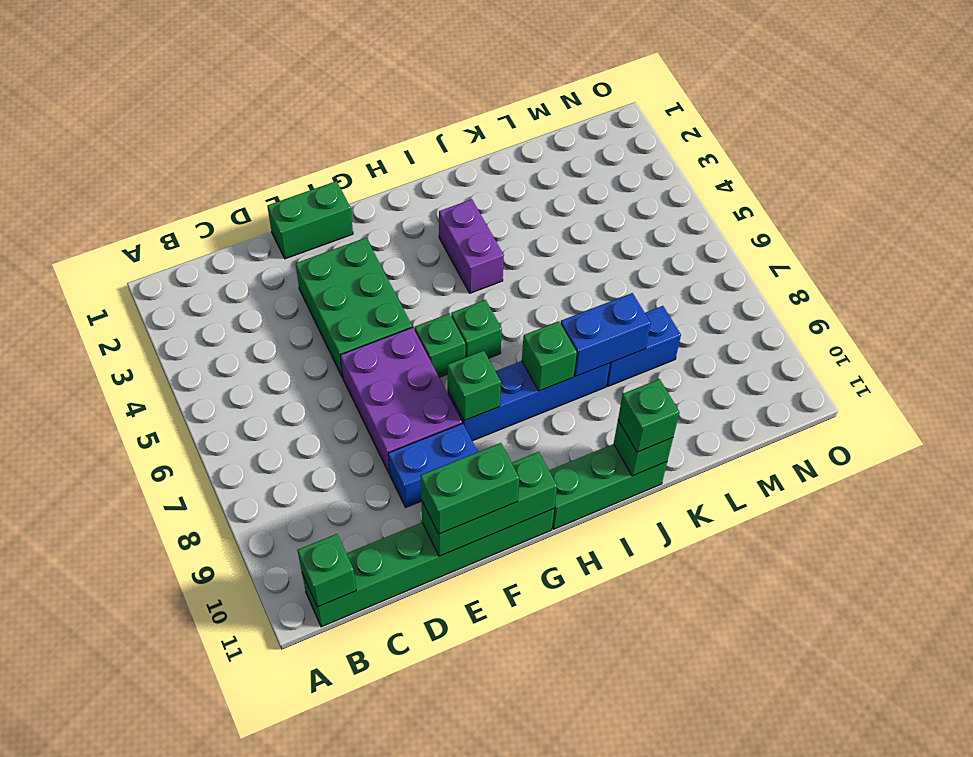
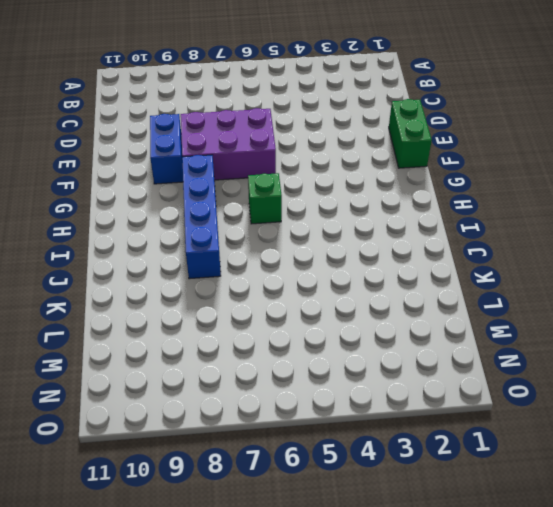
none -> green brick B11:G11 level 1
none -> green brick E3:F5 level 1
none -> green brick G6 level 1

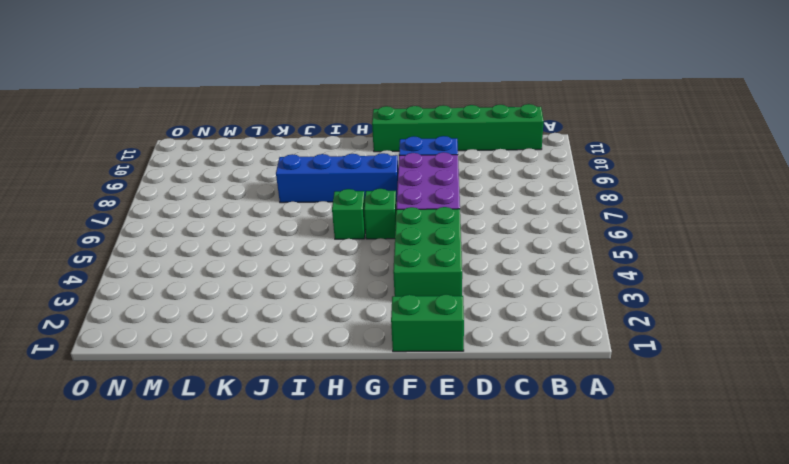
none -> green brick H11:J11 level 1
none -> purple brick I3:I4 level 1
none -> blue brick K8:L8 level 1

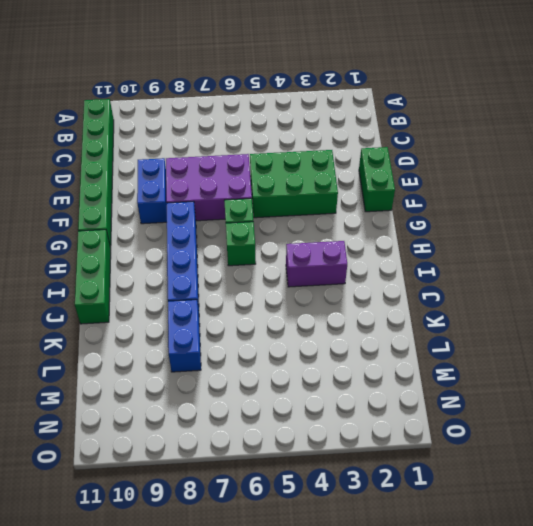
none -> green brick B11 level 2
none -> green brick E11:G11 level 2
none -> green brick G8 level 2

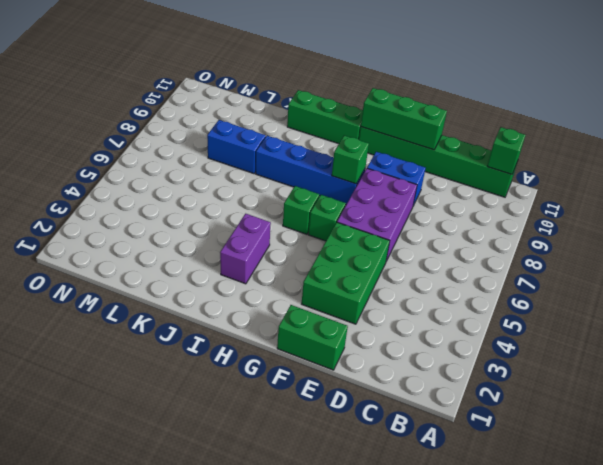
none -> green brick I8 level 2
none -> blue brick J8:K8 level 2
none -> green brick J11 level 2

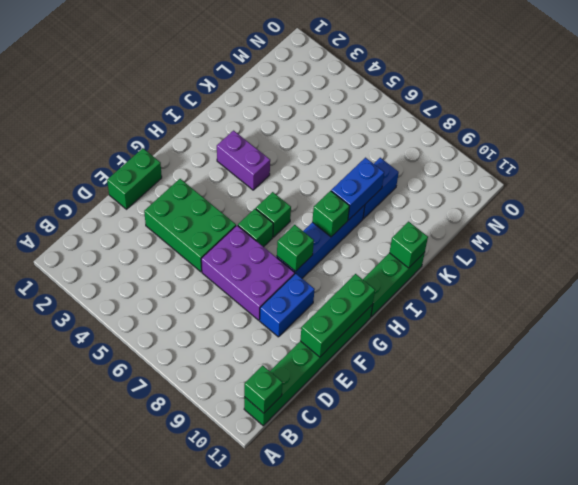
none -> green brick E11:F11 level 3
none -> green brick J11 level 3

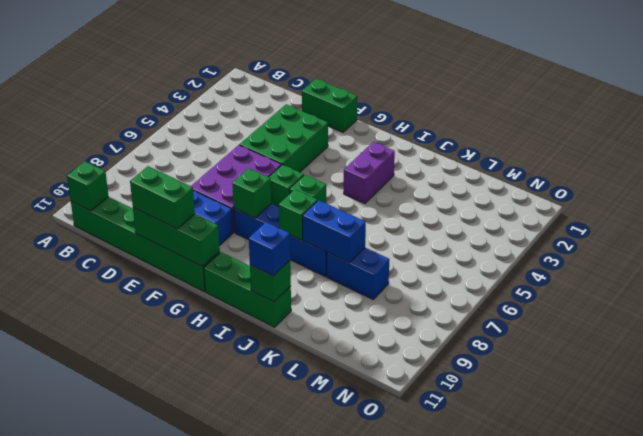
blue brick J11 level 3 -> green brick J11 level 3

